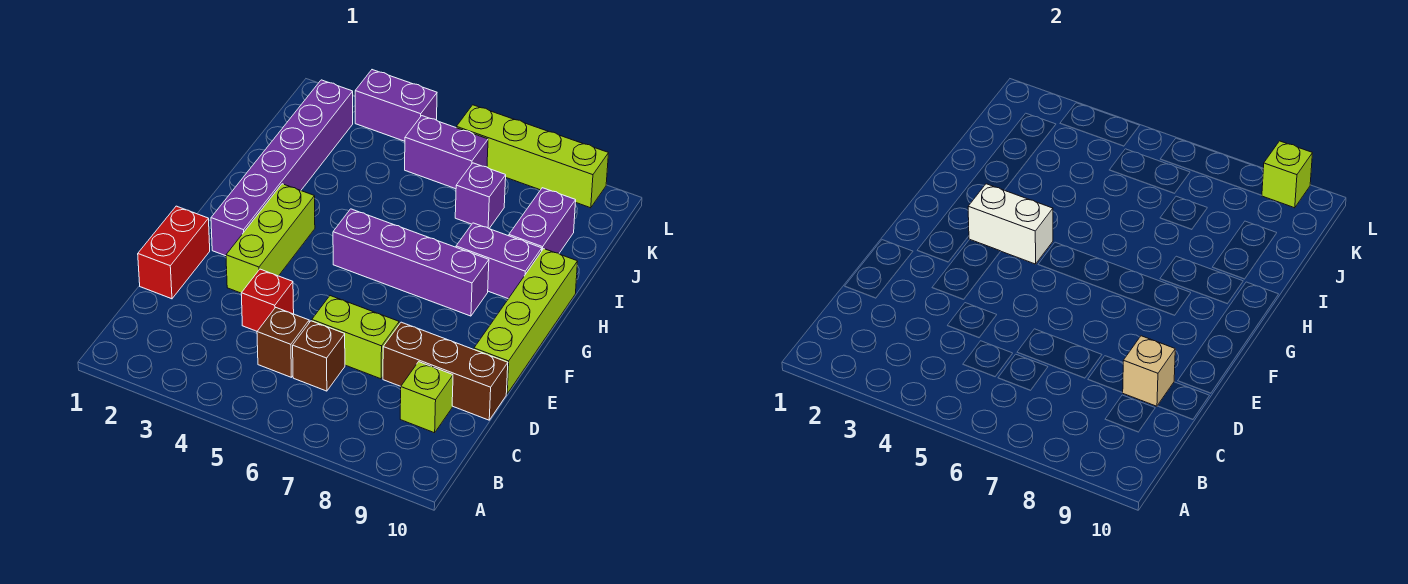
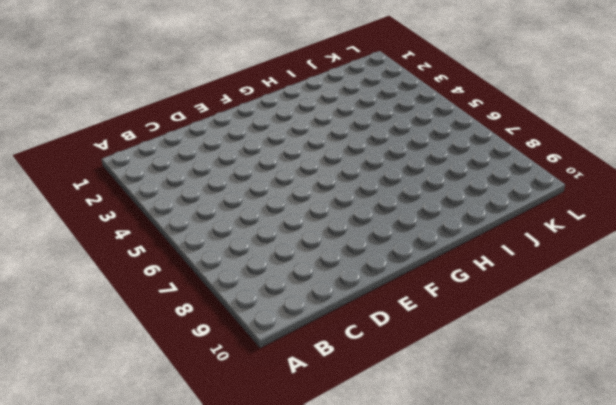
none -> brown brick C5 level 1
none -> brown brick C6 level 1
none -> lime brick C9 level 1

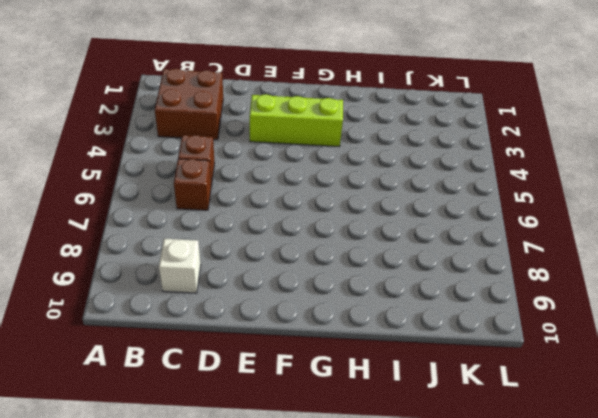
brown brick B2:C3 level 1 -> none
white brick C9 level 1 -> lime brick C9 level 1
none -> red brick D1:E1 level 1
none -> red brick D4 level 1
none -> lime brick D6:D7 level 1

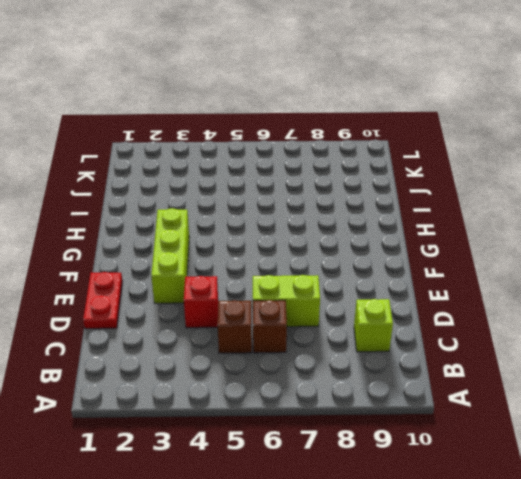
red plate D1:E1 level 1 -> red brick D1:E1 level 1
none -> brown brick D8:D10 level 1
none -> lime brick E10:H10 level 1
none -> purple brick F2:K2 level 1

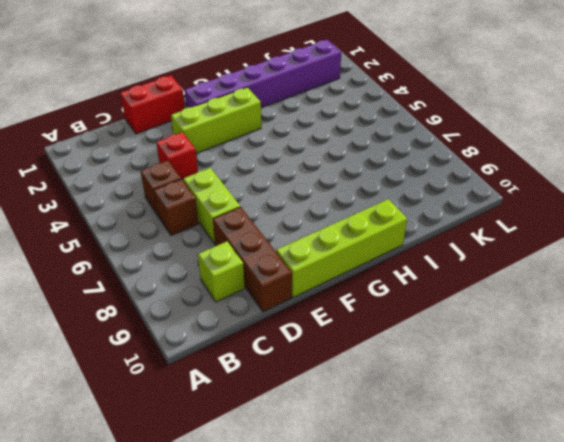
none -> purple brick G5:G8 level 1
none -> purple brick H8:H9 level 1
none -> purple brick I9:J9 level 1

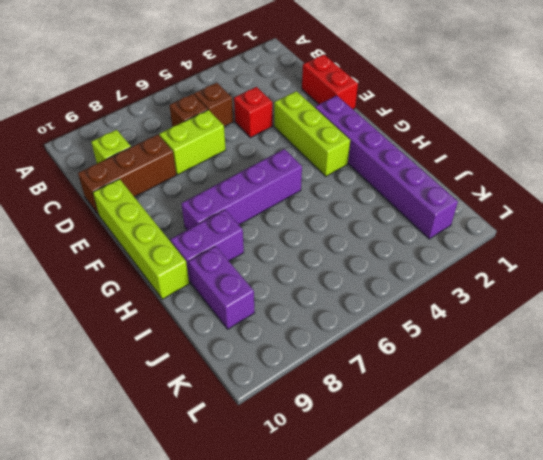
none -> purple brick J7 level 1
none -> purple brick K5:K6 level 1
none -> purple brick L3:L4 level 1

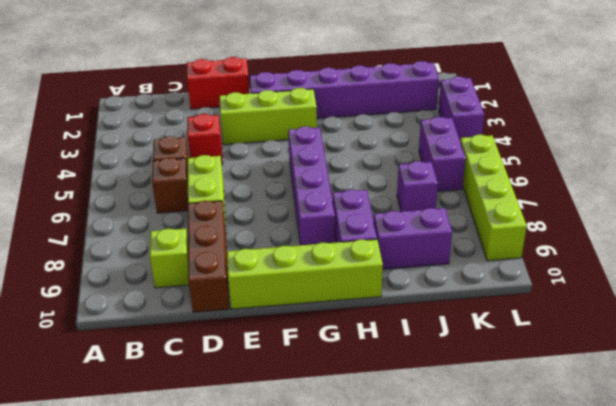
none -> tan brick D9 level 2
none -> white brick G3:G4 level 2
none -> lime brick L9 level 2

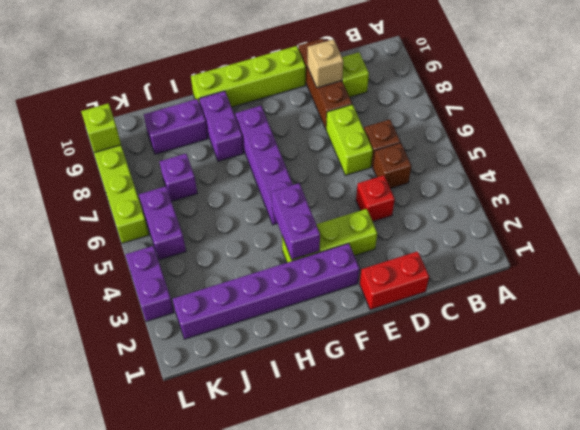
purple brick G3:G4 level 2 -> white brick G3:G4 level 2

